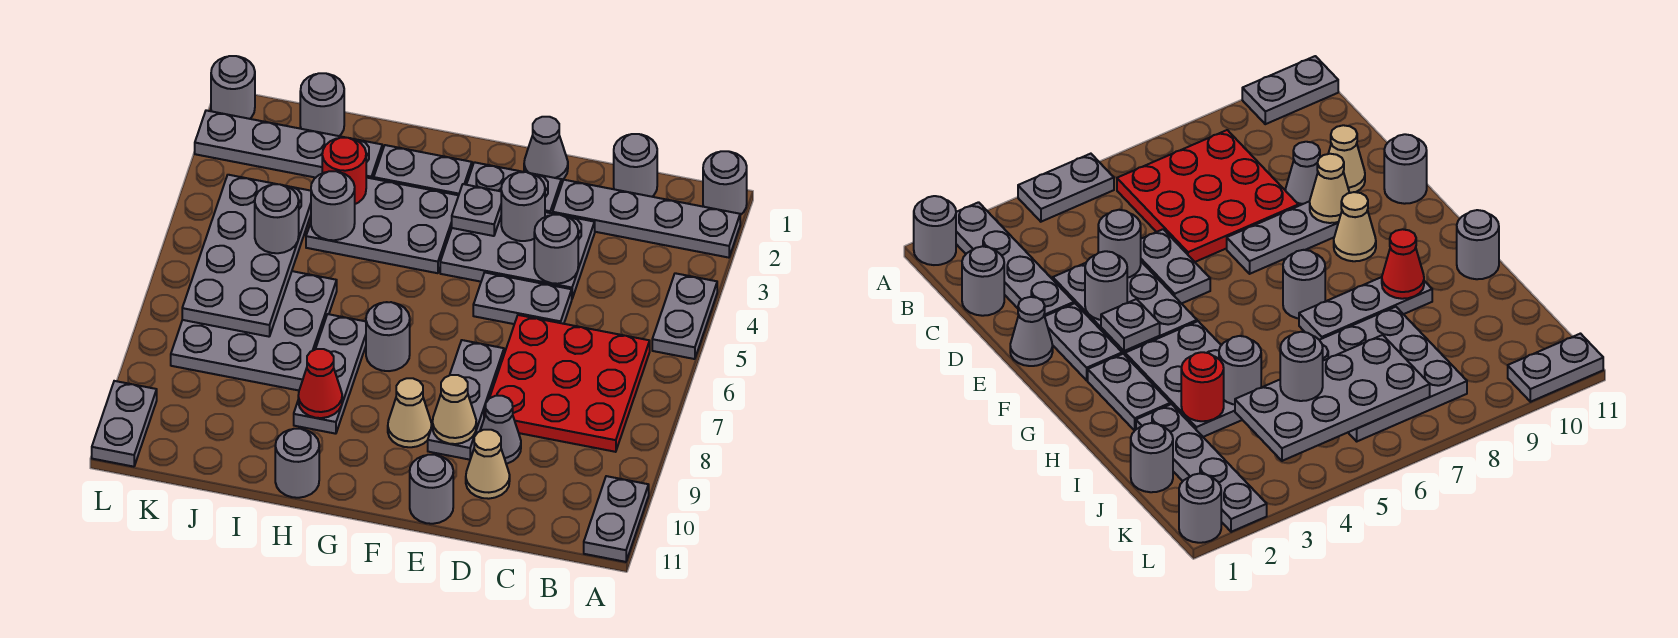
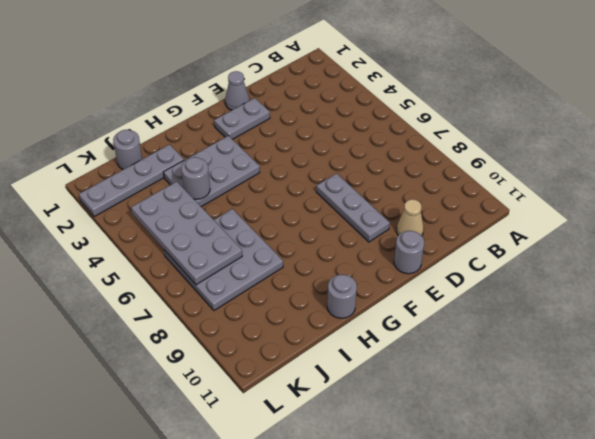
none -> grey round brick A1 level 1
none -> grey plate A2:D2 level 1
none -> grey plate A4:A5 level 1
none -> grey plate A10:A11 level 1

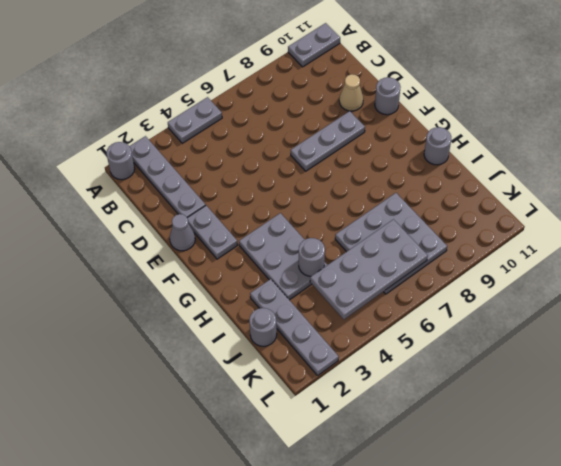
none -> red plate B6:D8 level 1
none -> grey round brick C1 level 1
none -> grey plate D3:F4 level 1
none -> grey plate D5:E5 level 1

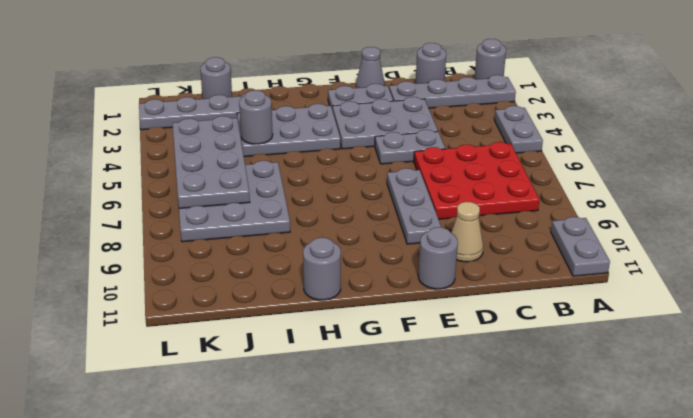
none -> grey cone D9 level 1
none -> tan cone F9 level 1
none -> grey plate G2:H2 level 1
none -> grey round brick G7 level 1

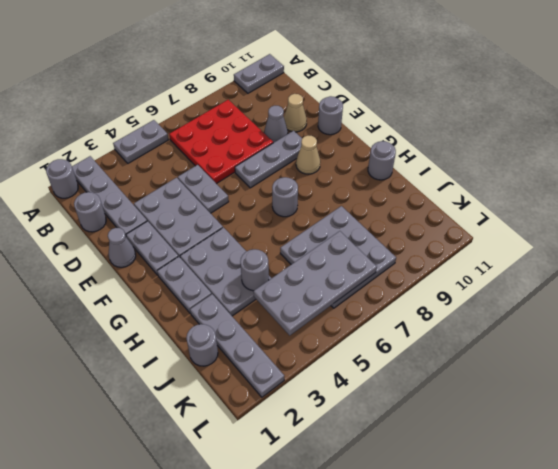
none -> grey plate H7:H9 level 1
none -> grey round brick L1 level 1
none -> grey plate L10:L11 level 1
none -> grey round brick D4 level 2

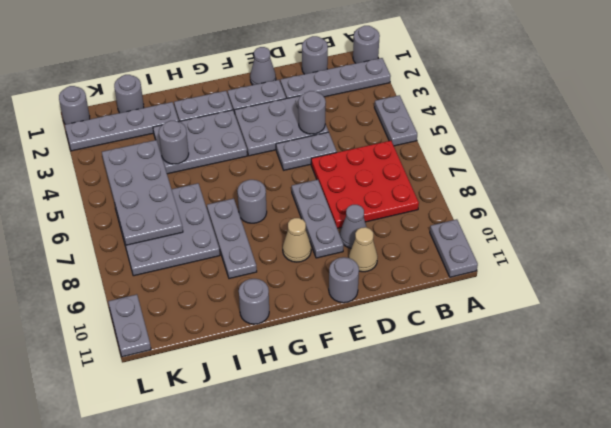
none -> grey round brick E3 level 2
none -> tan cone E9 level 2
none -> grey plate F3 level 2
none -> red cone H9 level 2

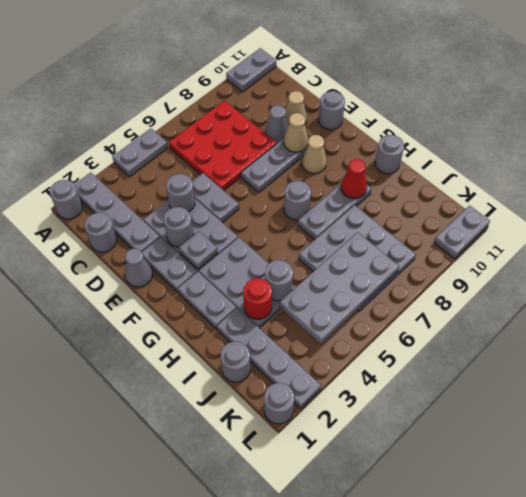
none -> grey round brick J5 level 3

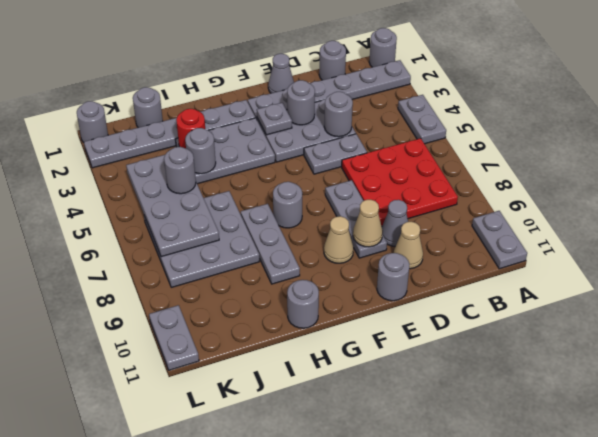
none -> red cone H9 level 2

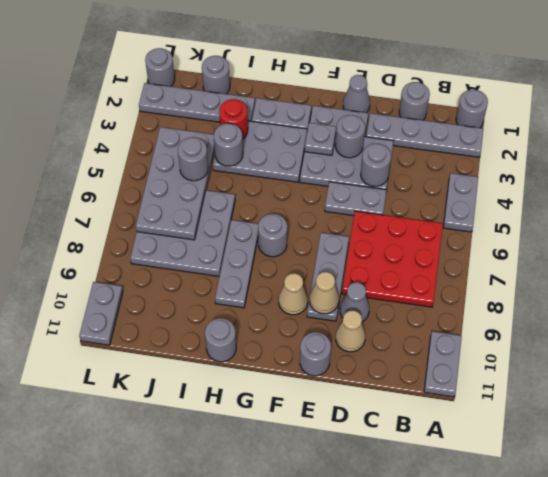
none -> red cone H9 level 2

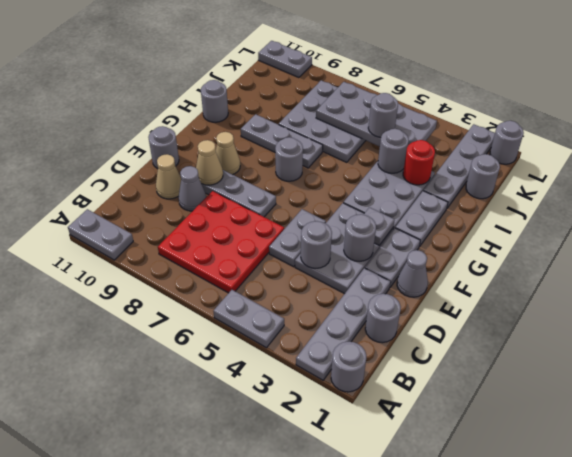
none -> red cone H9 level 2

